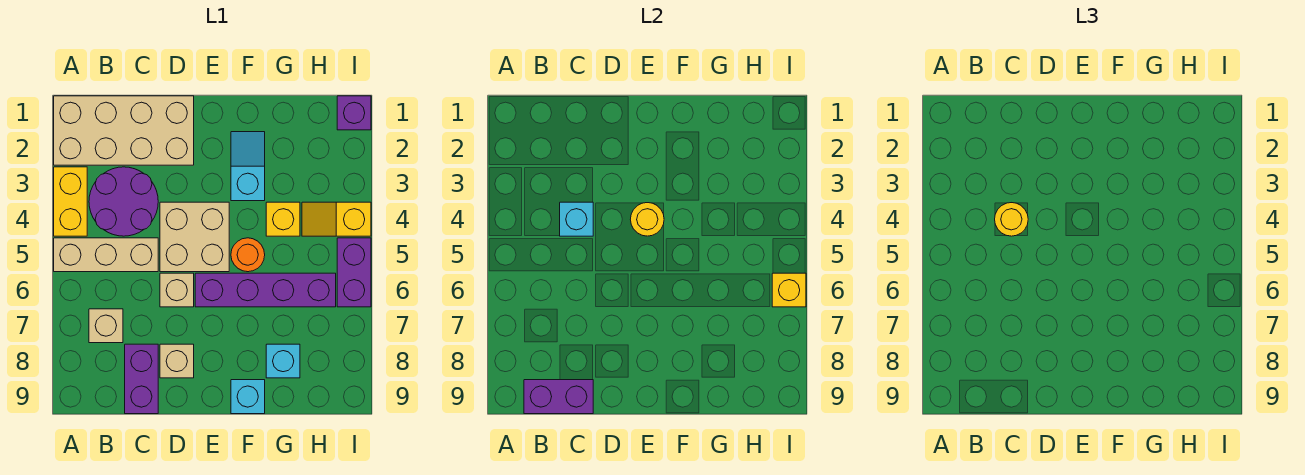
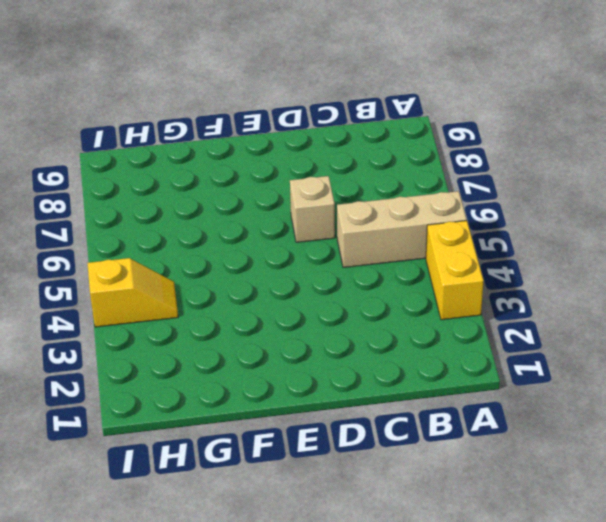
none -> tan brick A1:D2 level 1
none -> purple round brick B3:C4 level 1
none -> tan brick B7 level 1

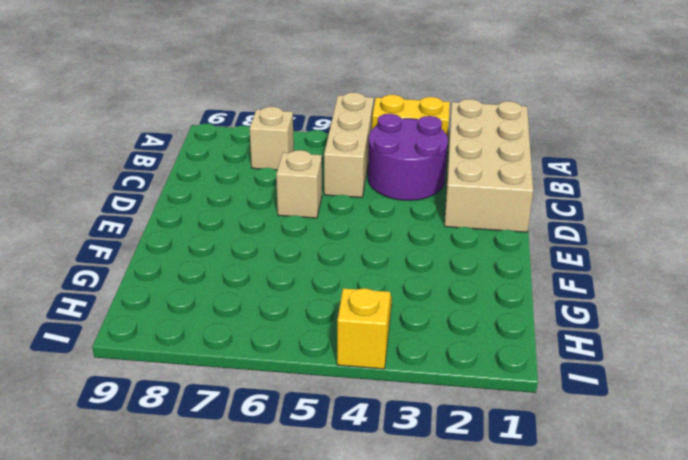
none -> purple brick C8:C9 level 1
none -> tan brick D4:E5 level 1
none -> tan brick D8 level 1

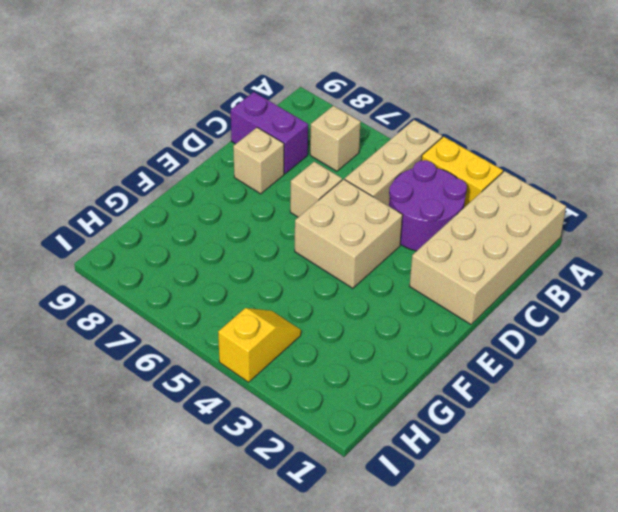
none -> purple brick E6:H6 level 1
none -> cyan slope F2:F3 level 1 top 3
none -> orange round brick F5 level 1

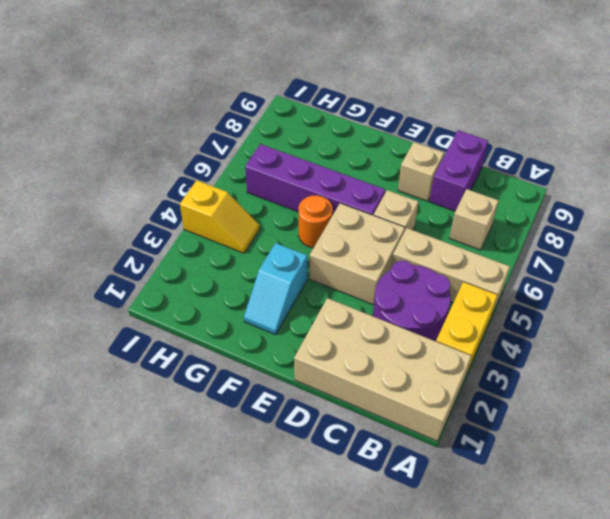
none -> cyan brick F9 level 1
none -> yellow brick G4 level 1
none -> cyan brick G8 level 1

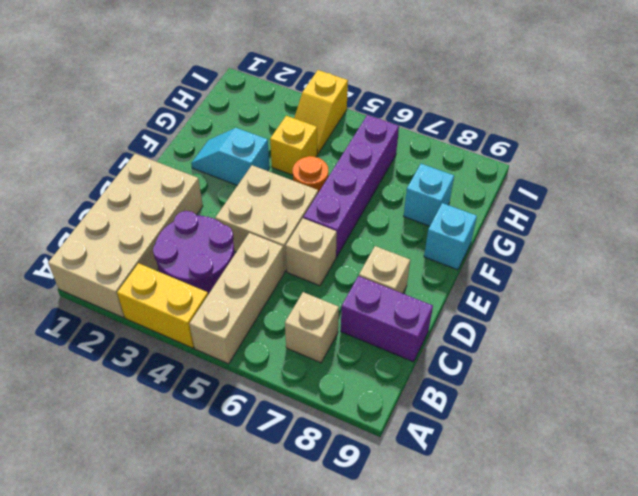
none -> purple brick I1 level 1
none -> purple brick I5:I6 level 1
none -> purple brick B9:C9 level 2

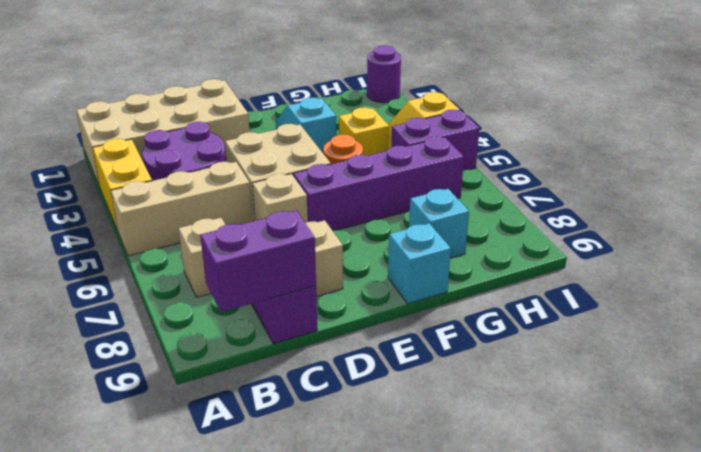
purple brick H5:I5 level 1 -> purple brick I5:I6 level 1
purple round brick I1 level 1 -> purple brick I1 level 1
none -> cyan brick C4 level 2
none -> yellow round brick E4 level 2
none -> yellow brick I6 level 2

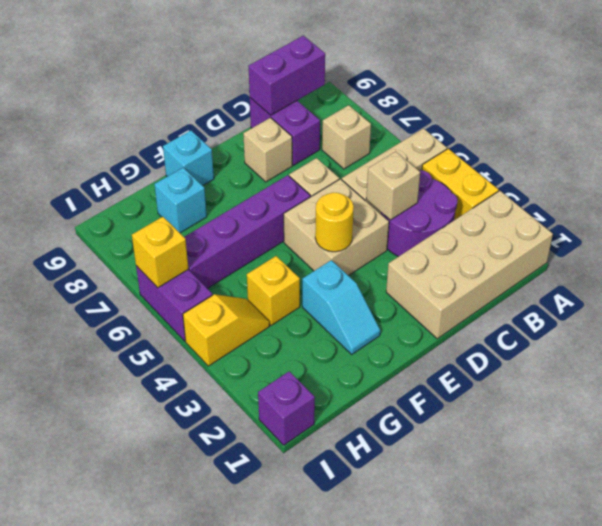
tan brick C4 level 2 -> cyan brick C4 level 2
none -> orange round brick F5 level 1
none -> yellow round brick C4 level 3

